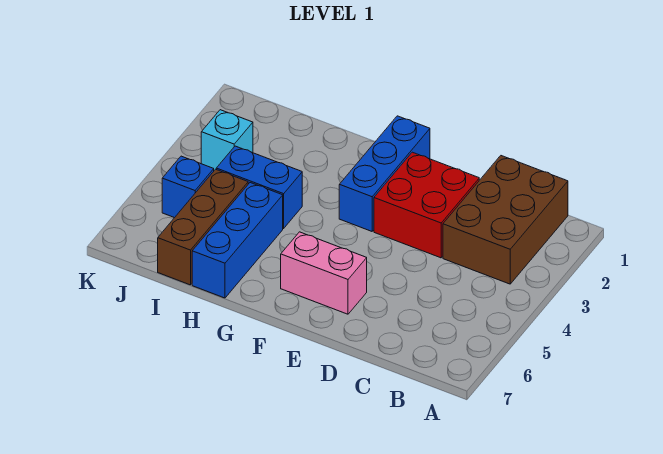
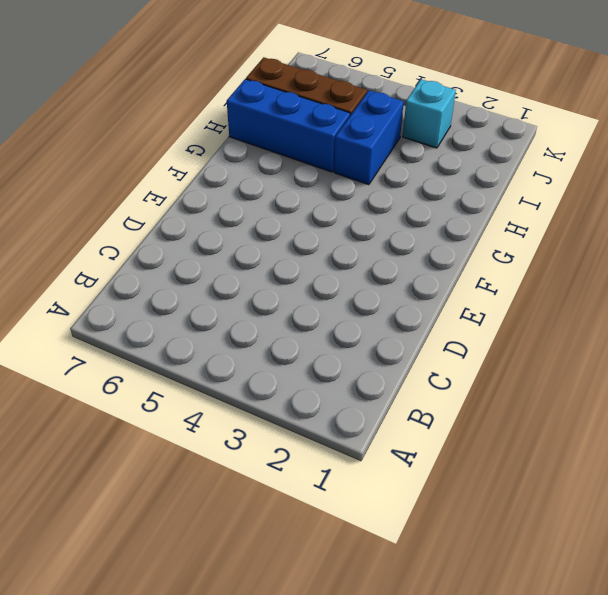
none -> brown brick B1:C3 level 1
none -> red brick D2:E3 level 1

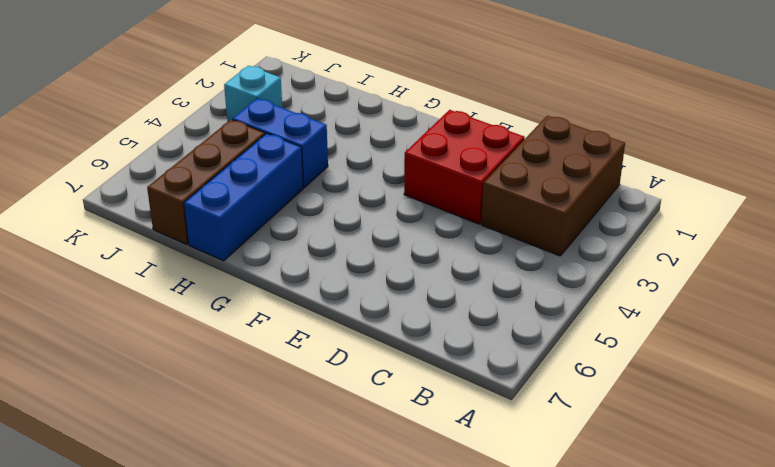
none -> pink brick E6:F6 level 1
none -> blue brick F1:F3 level 1

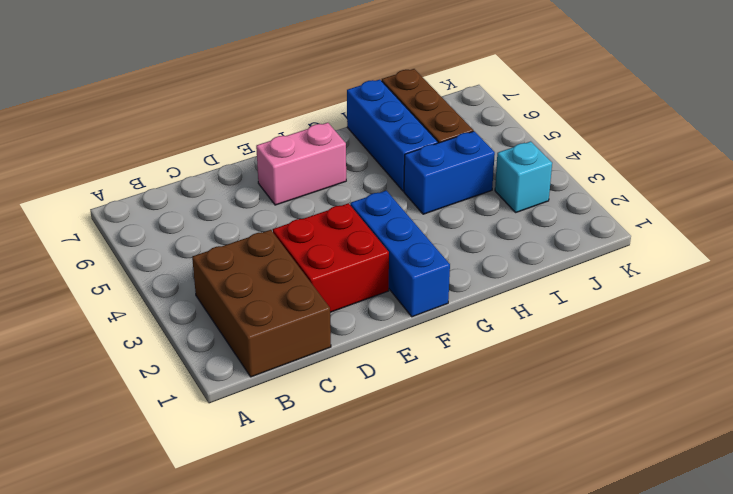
none -> blue brick J5 level 1

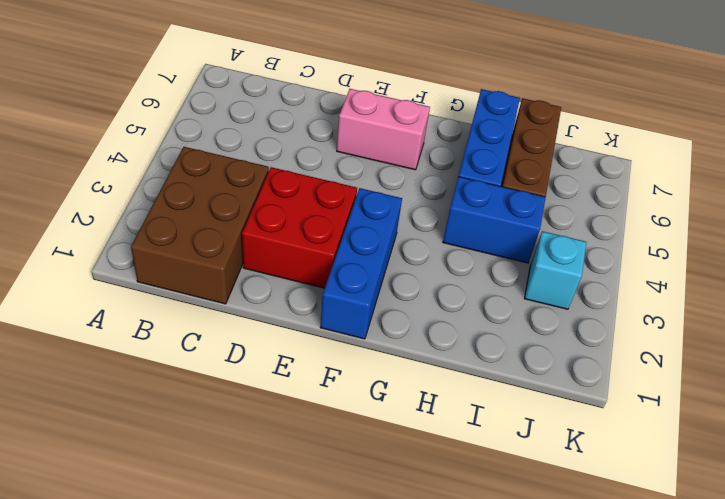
none -> blue brick J5 level 1

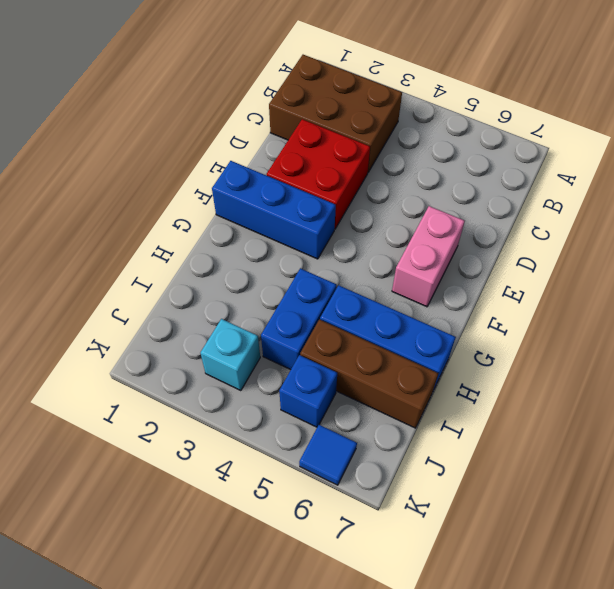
blue tile K6 level 1 -> none

